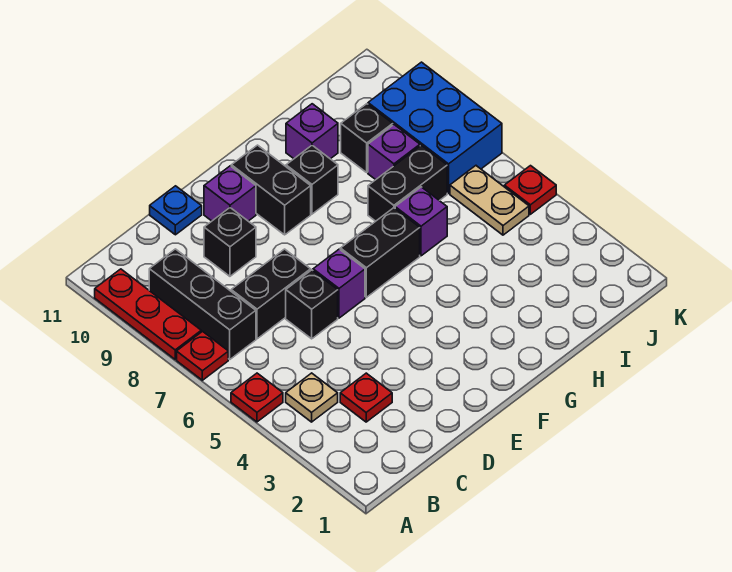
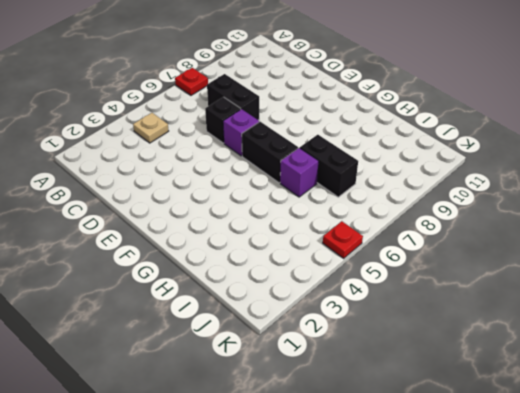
none -> red plate A5 level 1
none -> red plate A8:A10 level 1
none -> black brick B7:B9 level 1

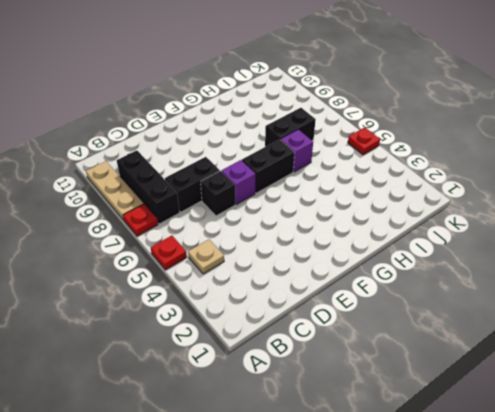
tan plate A8:A10 level 1 -> red plate A8:A10 level 1
none -> red plate C3 level 1
none -> black brick D9 level 1
none -> blue plate D11 level 1

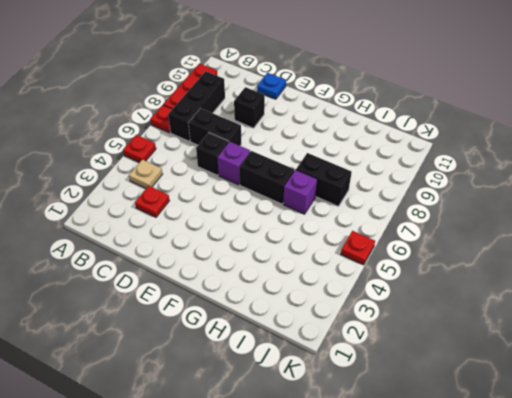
none -> purple brick E10 level 1
none -> black brick F9:F10 level 1
none -> black brick G9 level 1

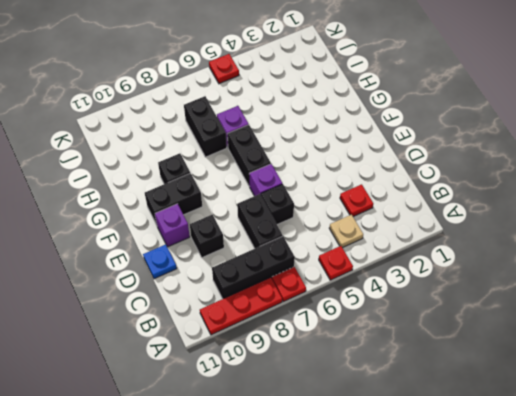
none -> purple brick H10 level 1
none -> purple brick I8 level 1
none -> black brick I9 level 1

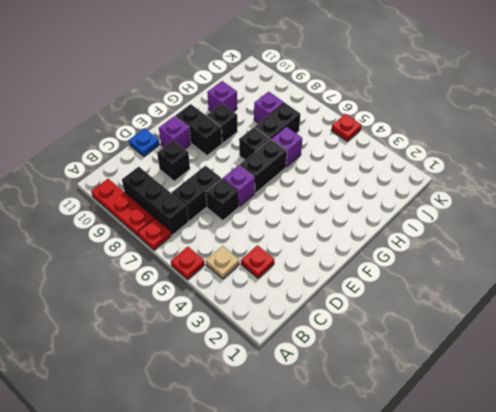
black brick G7 level 1 -> black brick I9 level 1
none -> tan plate J5:J6 level 1
none -> blue brick J7:K9 level 1

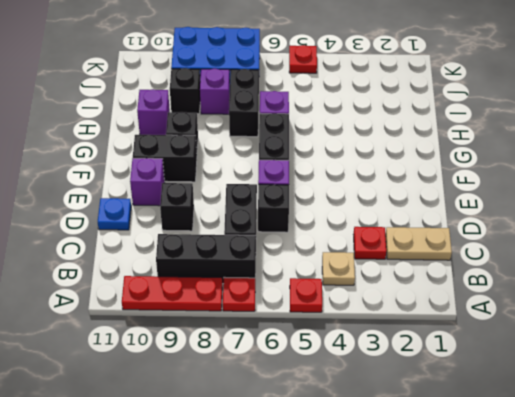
tan plate C1:C2 level 1 -> tan plate J5:J6 level 1

